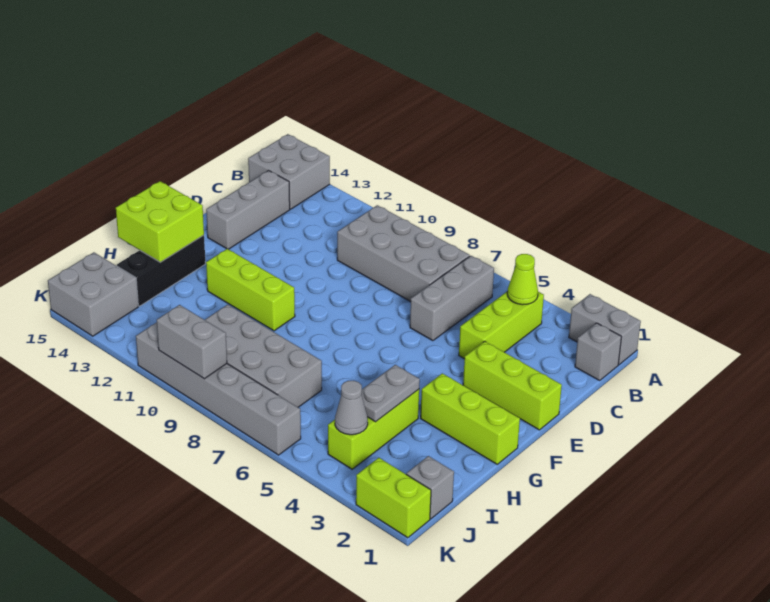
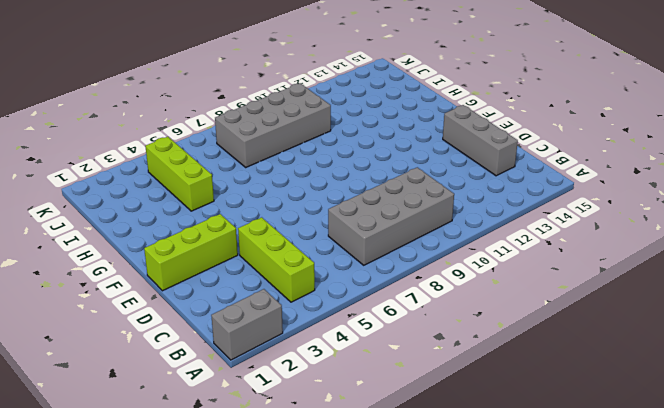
none -> grey brick A14:B15 level 1
none -> grey brick B1 level 1
none -> grey brick B6:D6 level 1

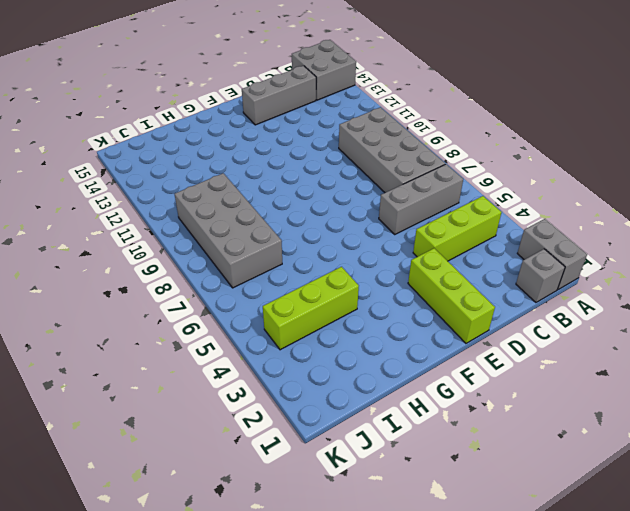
none -> lime brick G1:G3 level 1
none -> lime brick G10:G12 level 1
none -> black brick G14:I14 level 1

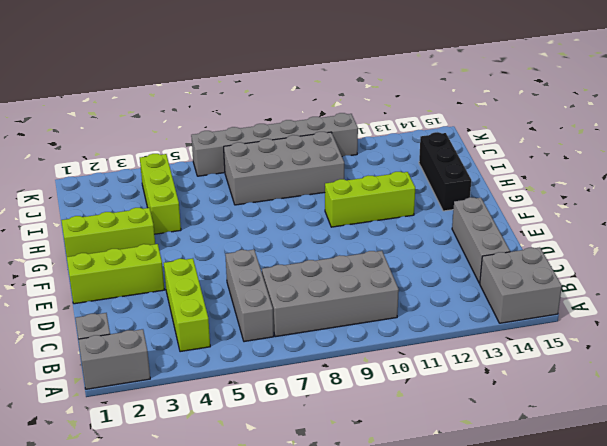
none -> grey brick J1 level 1
none -> grey brick J14:K15 level 1
none -> lime brick K1:K2 level 1

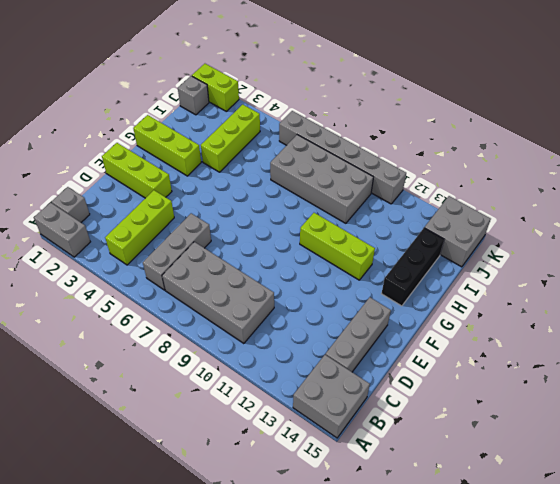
none -> lime cone B4 level 2
none -> lime brick G14:H15 level 2
none -> grey plate H4:I4 level 2

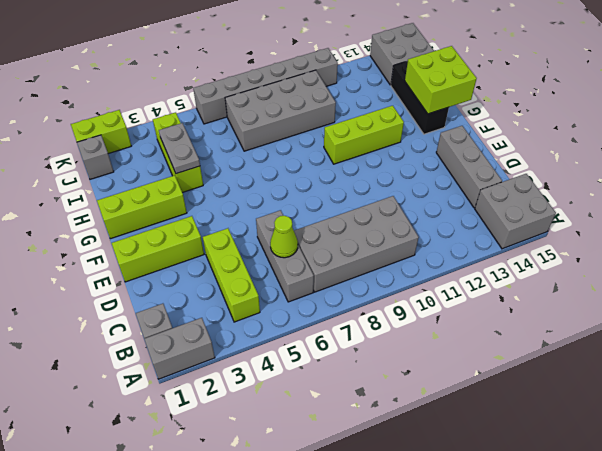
lime cone C6 level 2 -> lime cone B4 level 2
none -> grey cone J4 level 2
none -> grey brick K9:K10 level 2

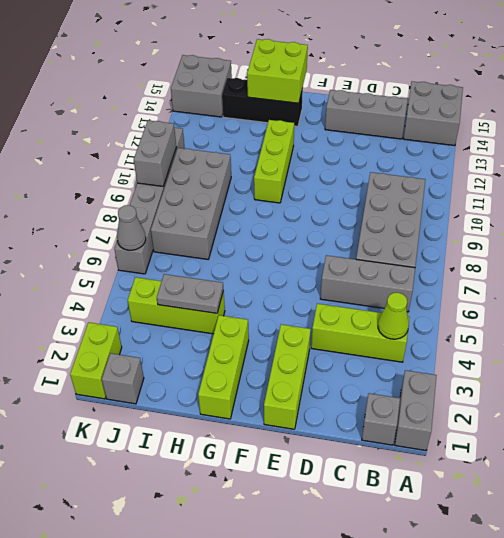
grey cone K6 level 2 -> grey cone J4 level 2

